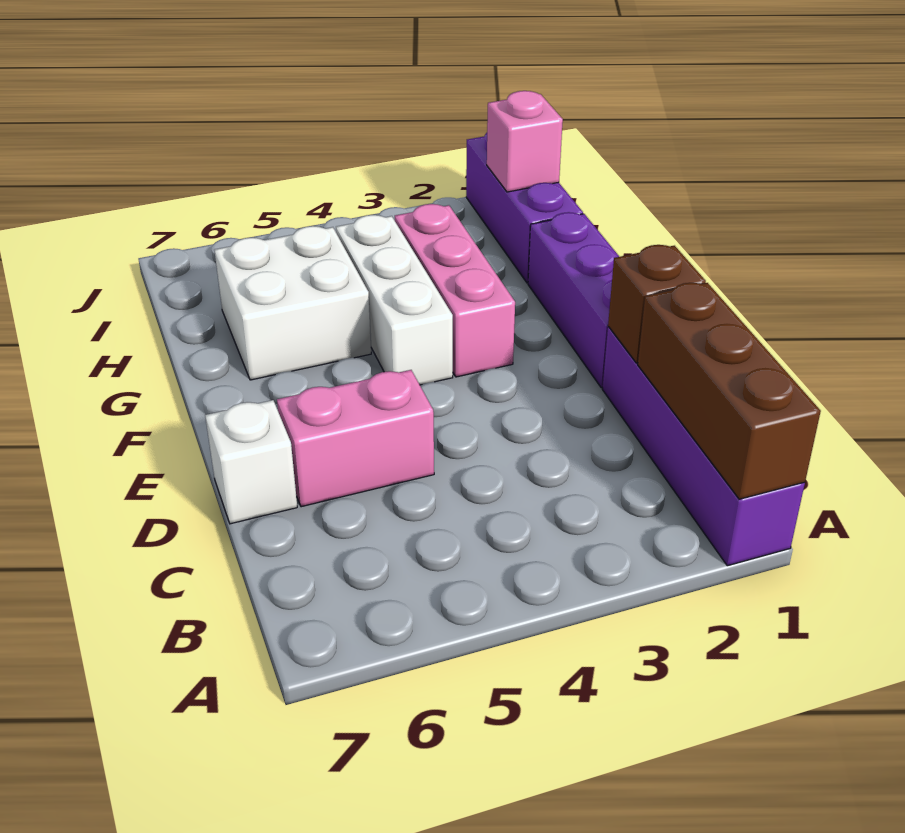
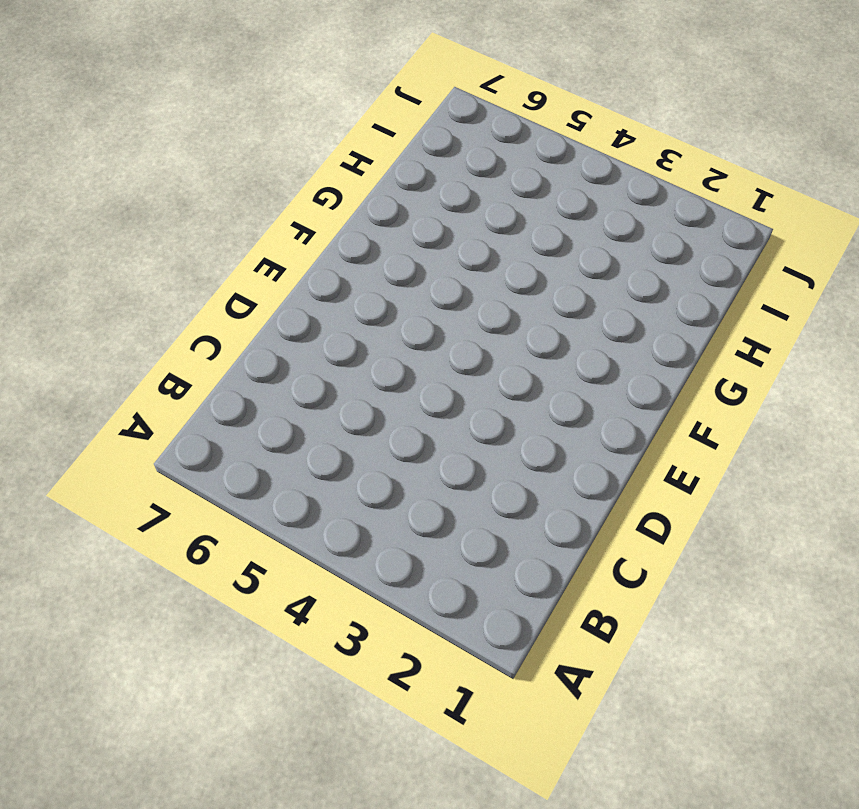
none -> purple brick A1:D1 level 1
none -> pink brick D5:D6 level 1

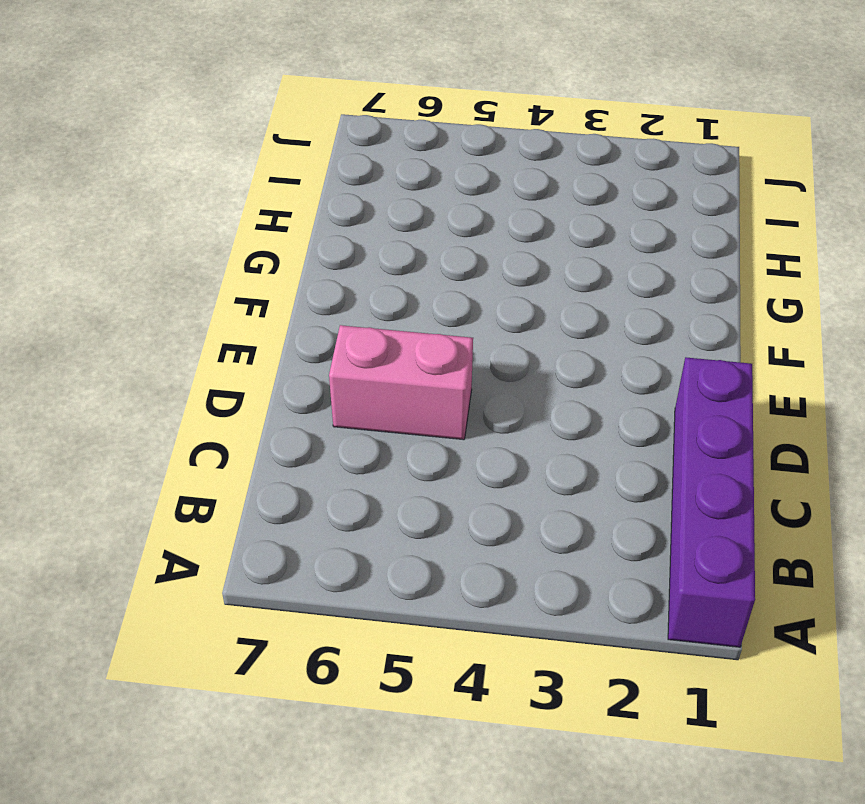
none -> white brick D7 level 1
none -> purple brick E1:G1 level 1

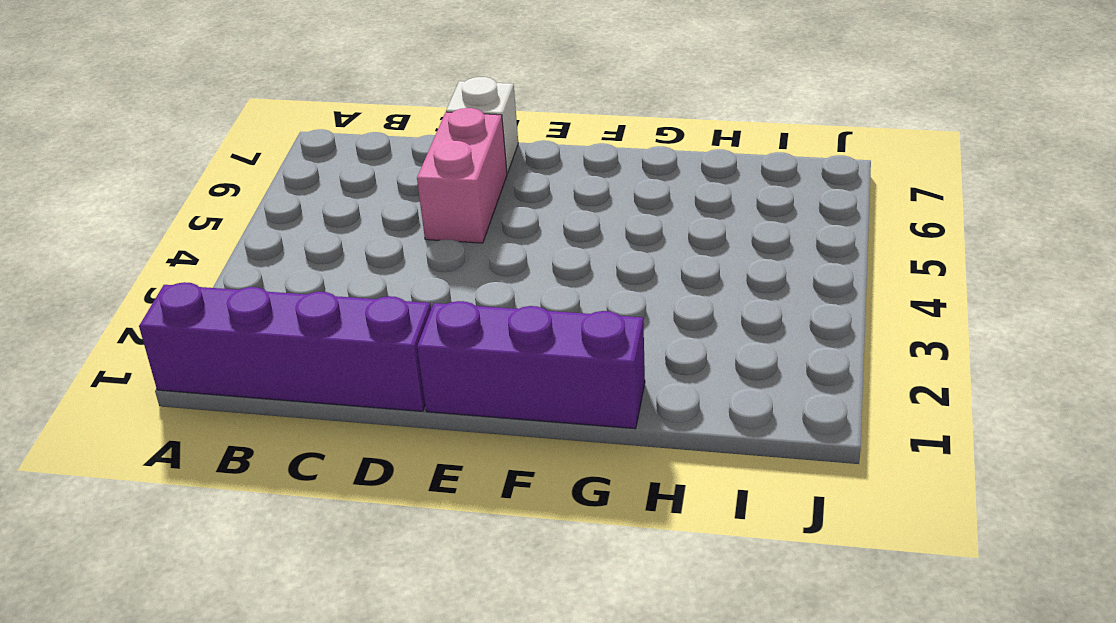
none -> pink brick F3:H3 level 1
none -> white brick F4:H4 level 1

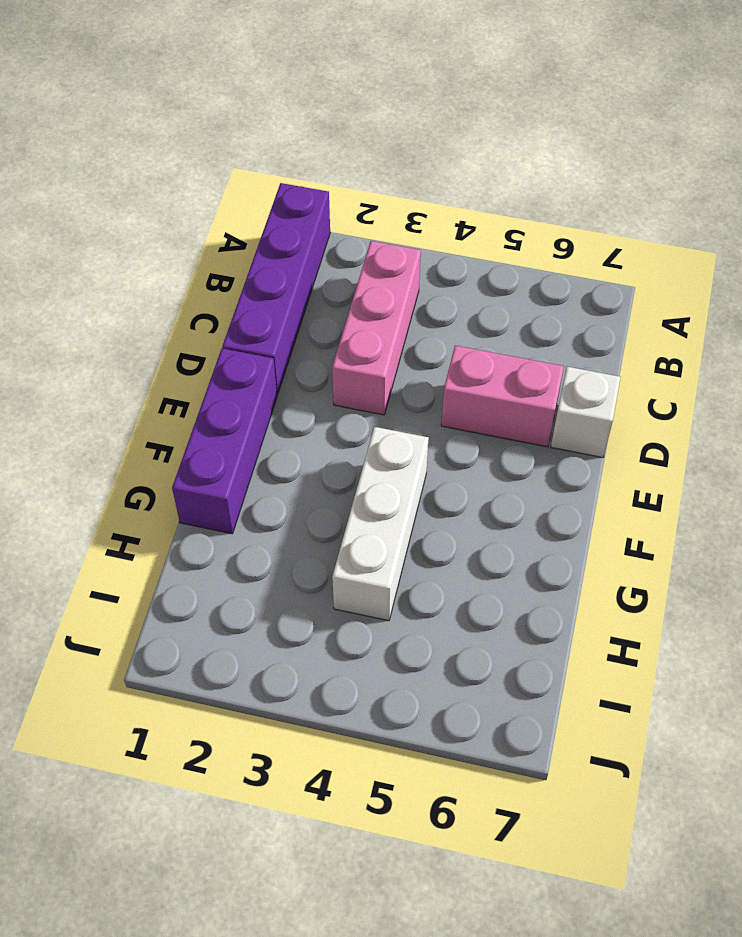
pink brick B3:D3 level 1 -> pink brick F3:H3 level 1
none -> white brick G5:H6 level 1
none -> purple brick H1:J1 level 1

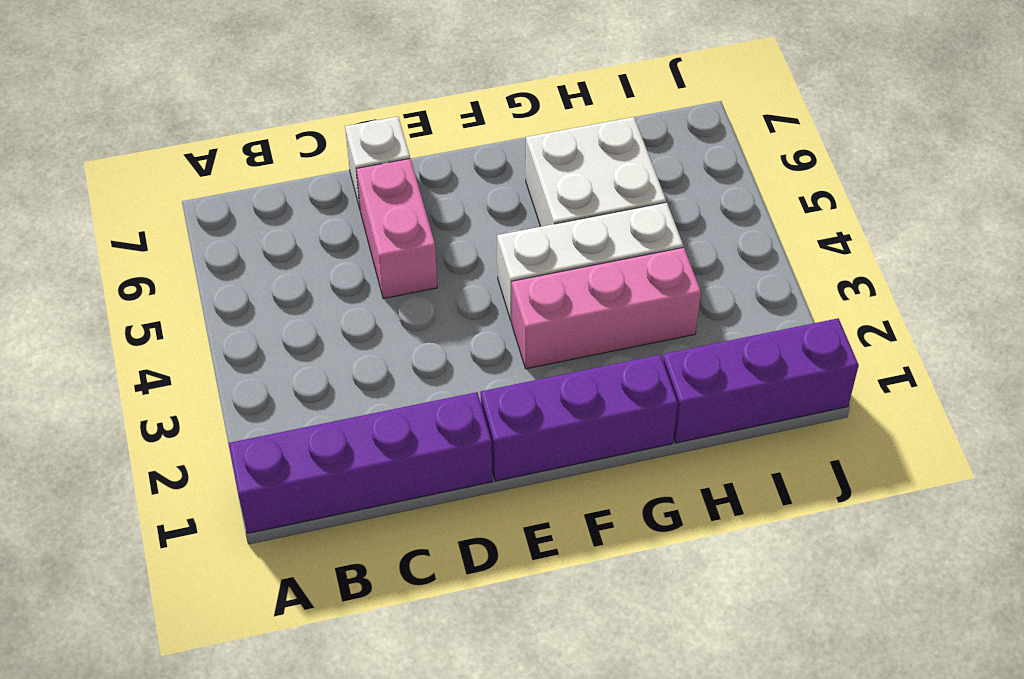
none -> brown brick A1:C1 level 2
none -> brown brick D1 level 2

